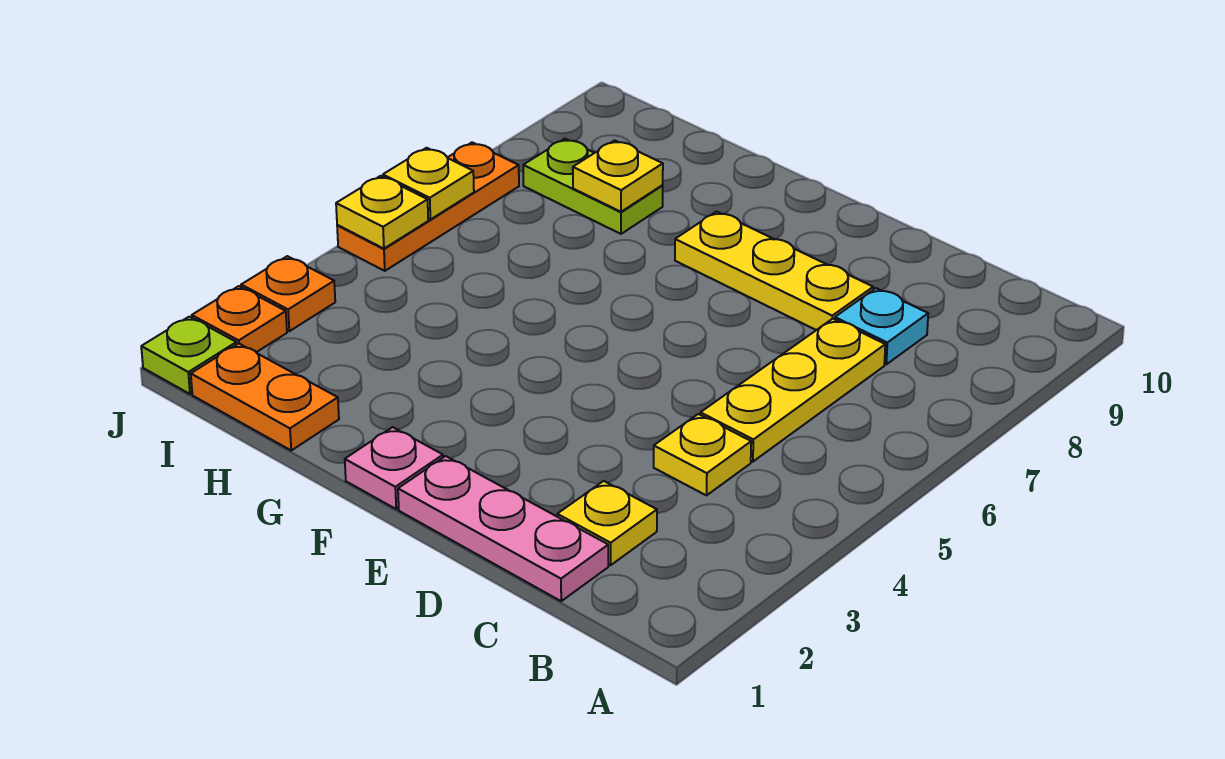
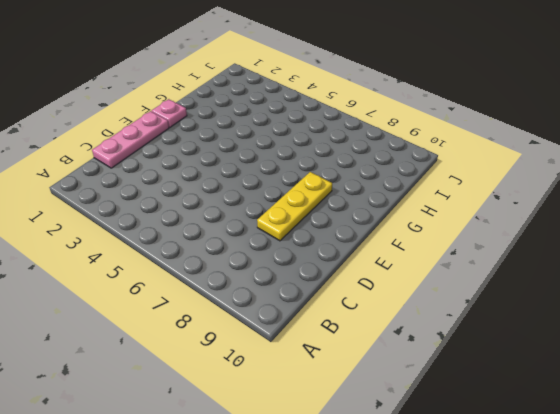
none -> yellow plate C2 level 1
none -> yellow plate C4 level 1
none -> yellow plate C5:C7 level 1

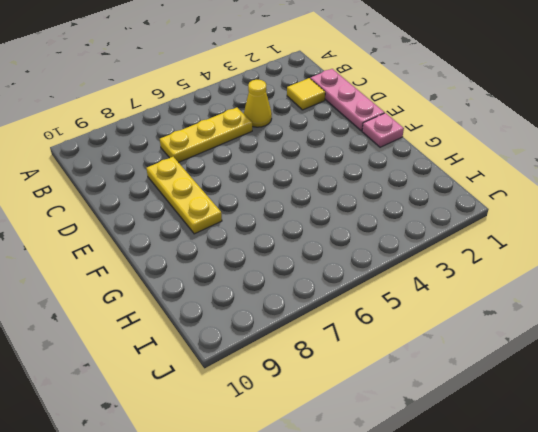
yellow tile C2 level 1 -> yellow plate C2 level 1
yellow cone C4 level 1 -> yellow plate C4 level 1
none -> cyan plate C8 level 1
none -> orange plate H1:I1 level 1
none -> lime plate H8:I8 level 1

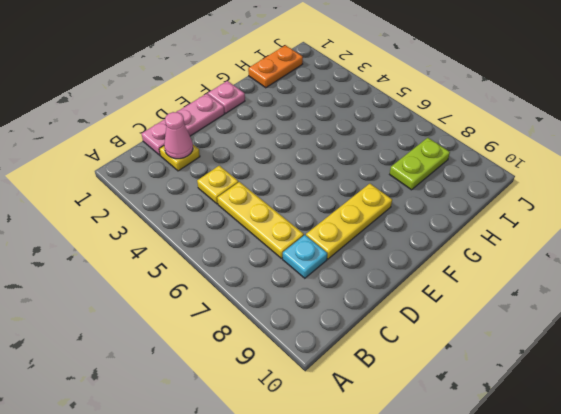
pink cone C2 level 2 -> none
none -> lime plate J1 level 1
none -> orange plate J2 level 1
none -> orange plate J3 level 1

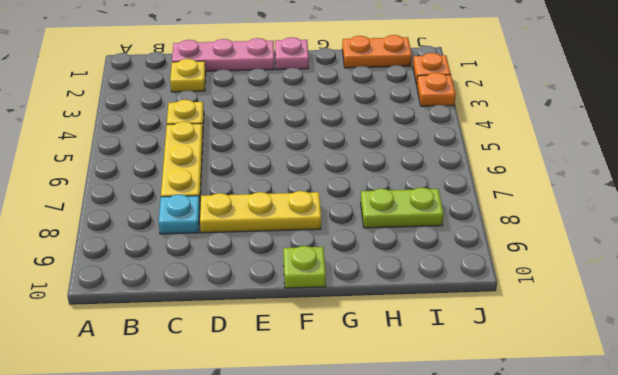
lime plate F10 level 1 -> lime plate J1 level 1
none -> orange plate J5:J7 level 1
none -> yellow plate H8 level 2
none -> yellow plate J5 level 2

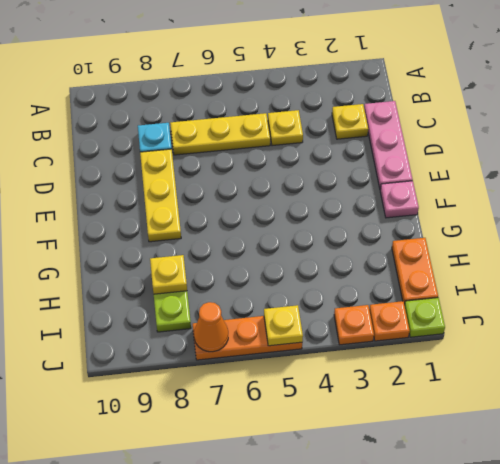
orange cone J7 level 2 -> none
none -> yellow plate J6 level 2

